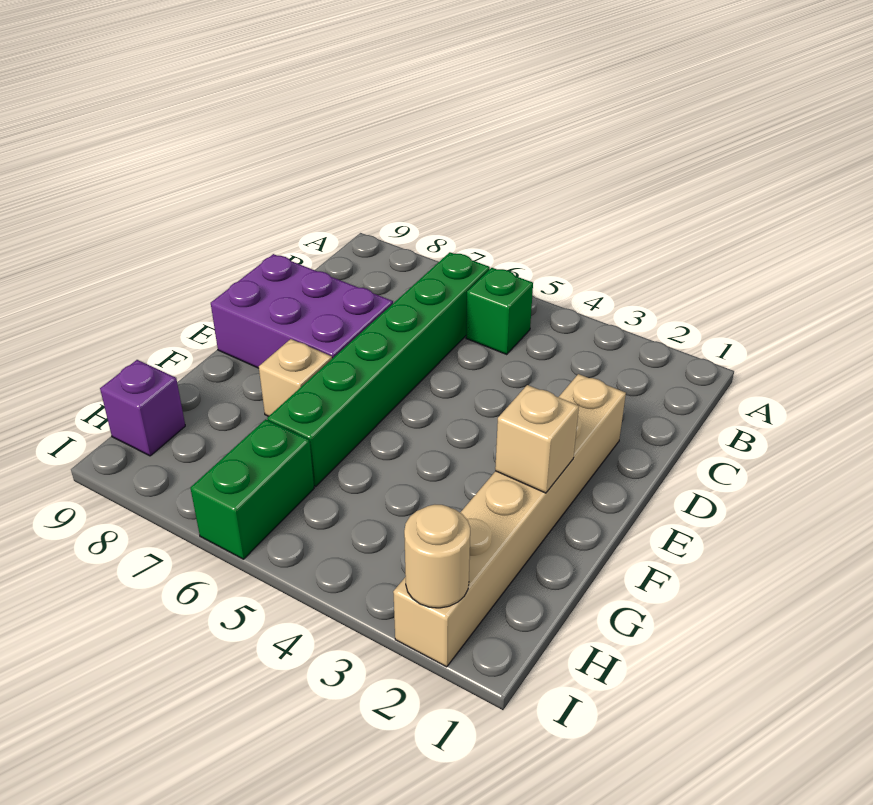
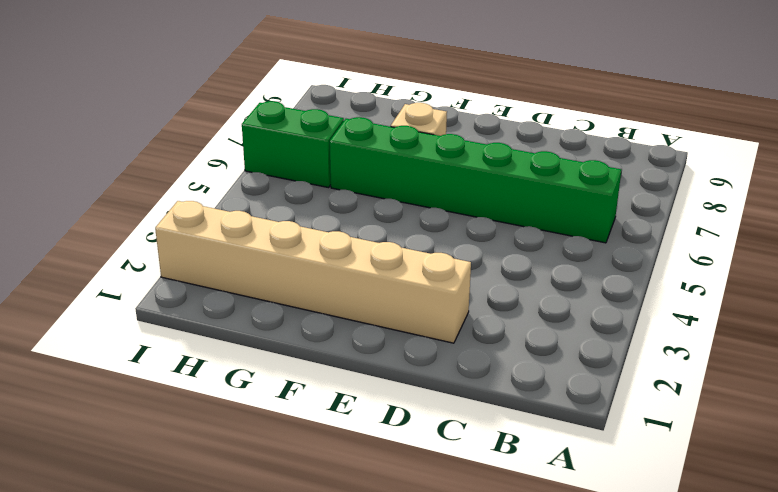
none -> green brick B5 level 1
none -> purple brick D7:E9 level 1

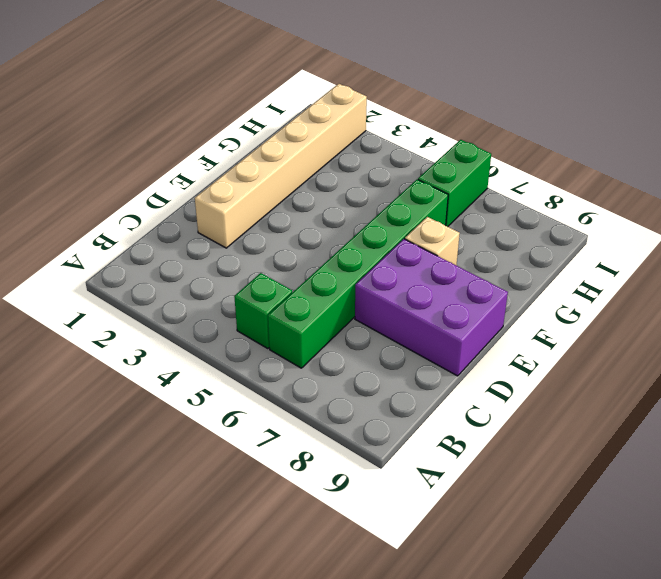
none -> purple brick H9 level 1
none -> tan brick F2 level 2

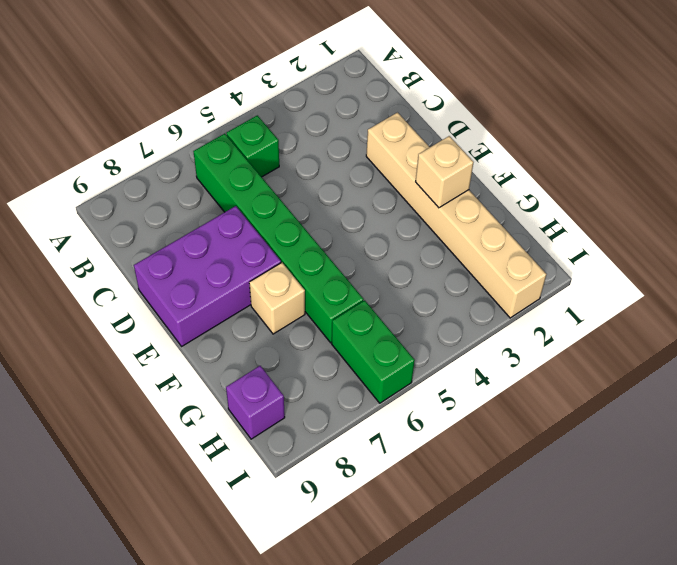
none -> tan round brick I2 level 2

